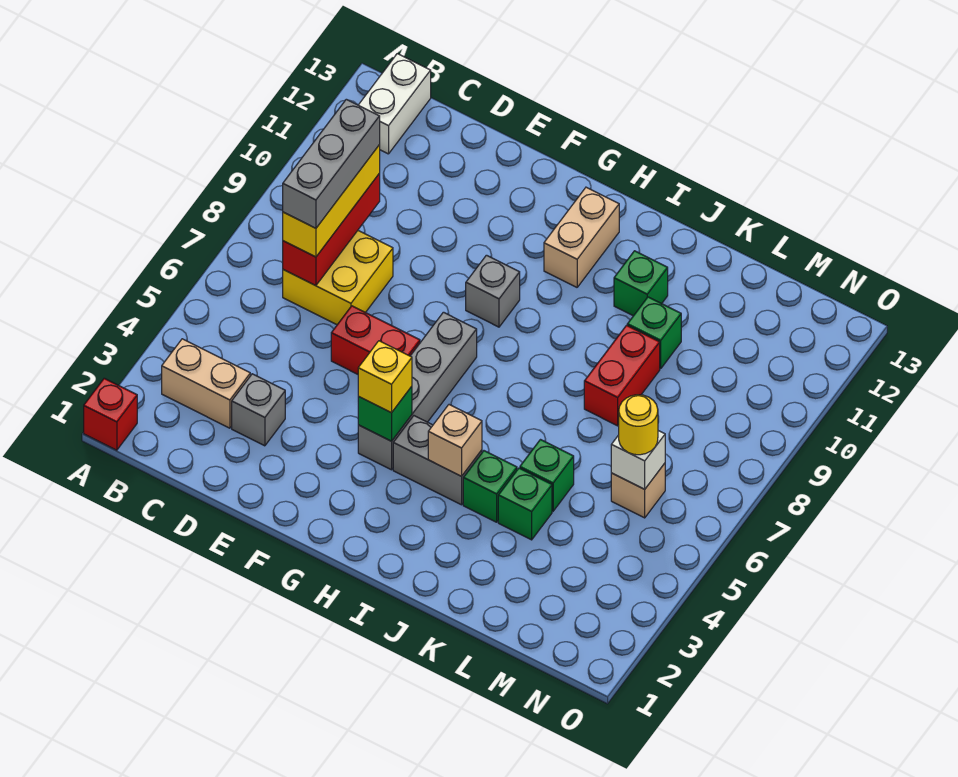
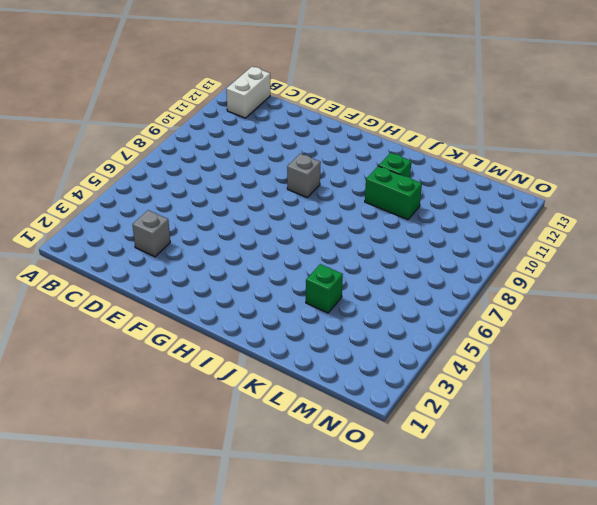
green brick J10:K10 level 1 -> green brick K10 level 1
none -> red brick A1 level 1
none -> tan brick B3:C3 level 1
none -> yellow brick C7:D8 level 1

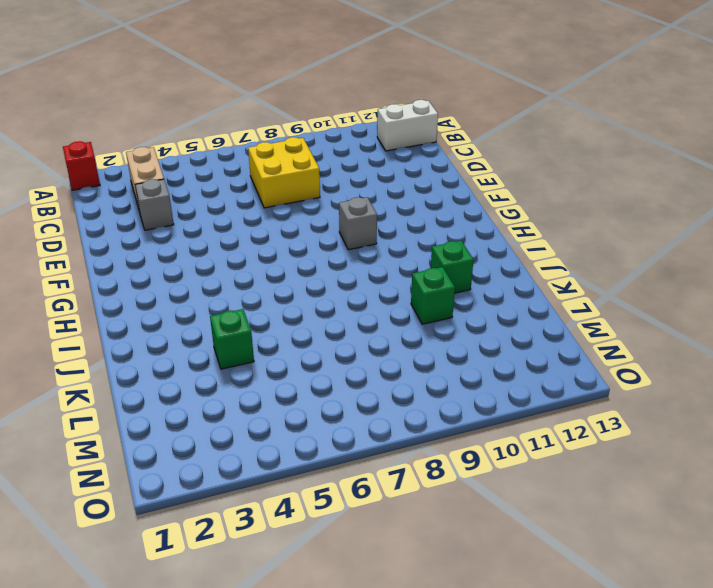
none -> red brick E6:F6 level 1
none -> grey brick G4:G7 level 1
none -> grey brick H4:I4 level 1

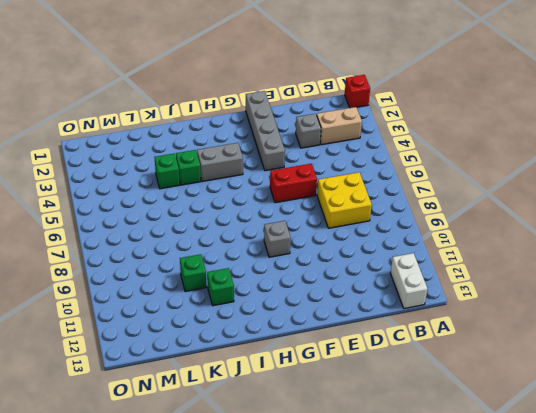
grey brick F1:F4 level 1 -> grey brick G4:G7 level 1
none -> tan brick H11:H12 level 1
none -> green brick K5 level 1
none -> red brick K8:K9 level 1

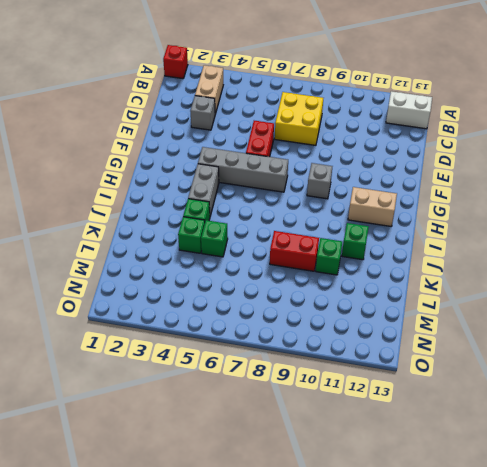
none -> tan brick M6 level 1
none -> red brick C7:C9 level 2
none -> green brick G4 level 2

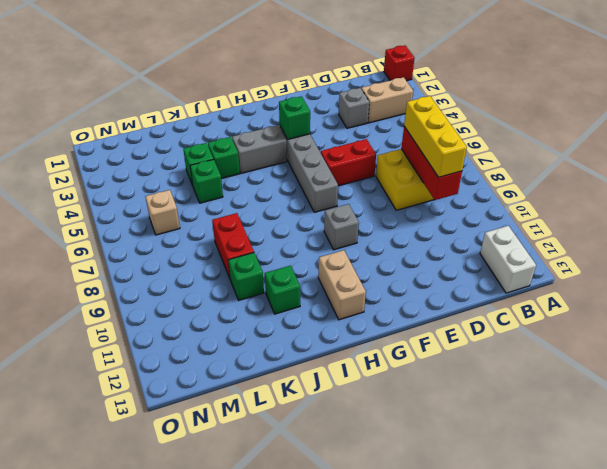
none -> tan brick I4 level 2
none -> white brick M6 level 2
none -> yellow brick G4 level 3

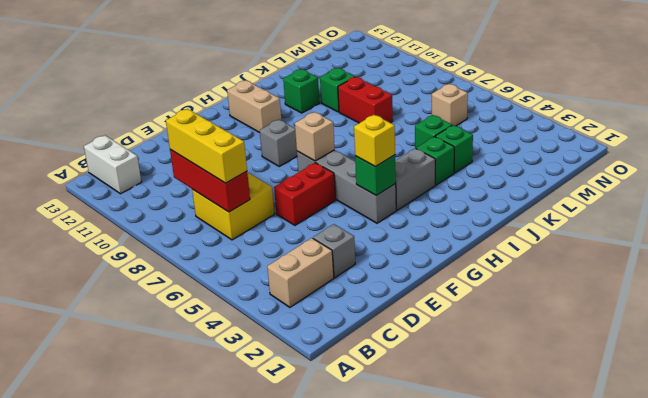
tan brick G7 level 2 -> tan brick I4 level 2
none -> red brick A1 level 1
none -> white brick M6 level 2
none -> yellow round brick M6 level 3

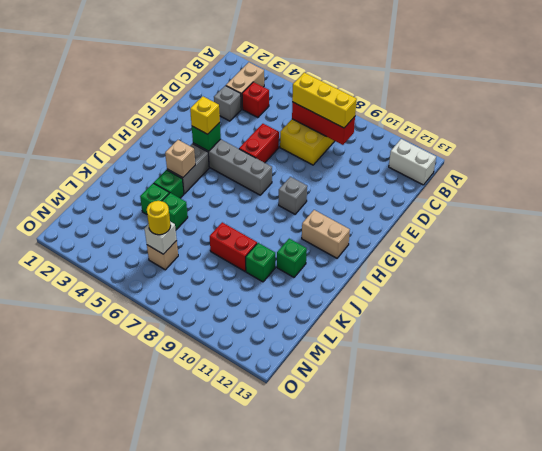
red brick C4 level 1 -> red brick A1 level 1
none -> grey brick C7:C9 level 4

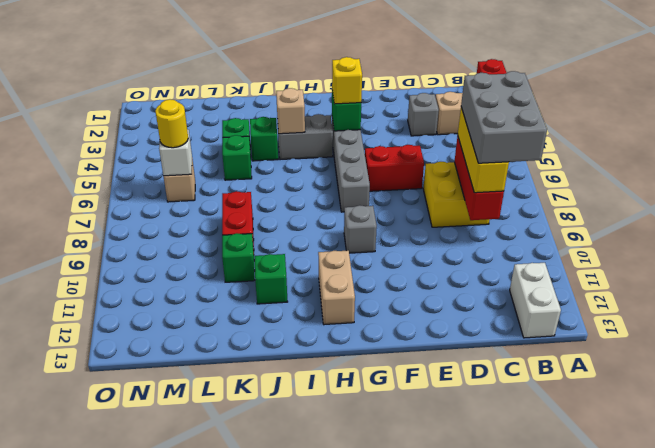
grey brick B7:C9 level 4 -> grey brick C7:C9 level 4

